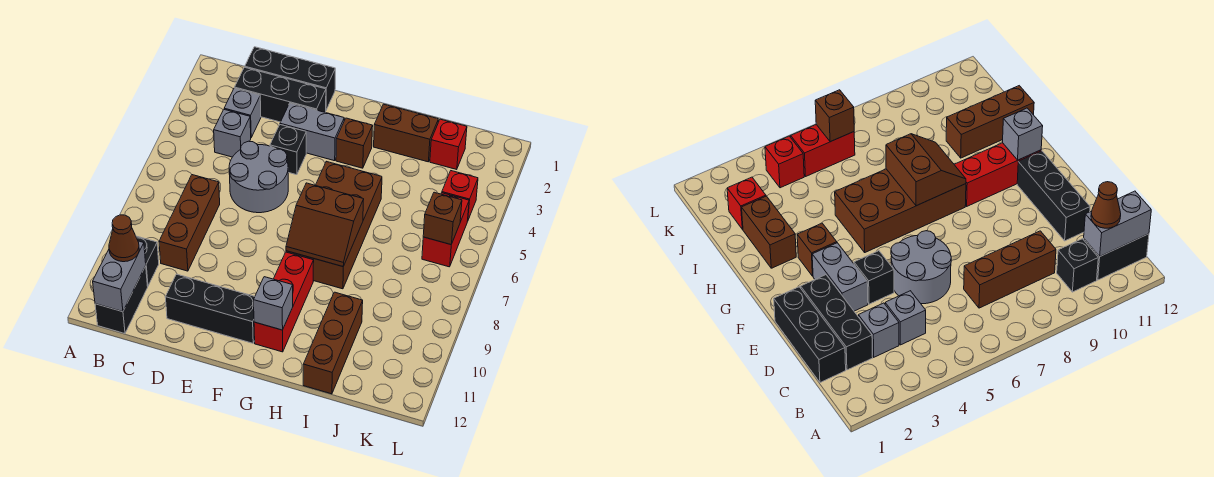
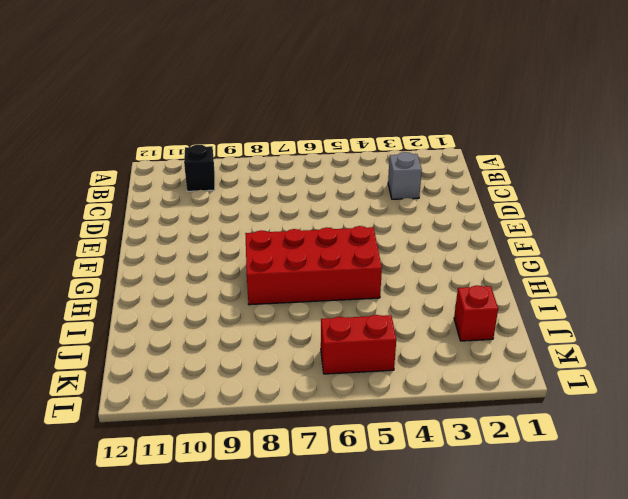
red brick G5:H8 level 1 -> brown brick G5:H8 level 1
none -> black brick B11:B12 level 1
none -> black brick C1:E1 level 1
none -> black brick C2:E2 level 1

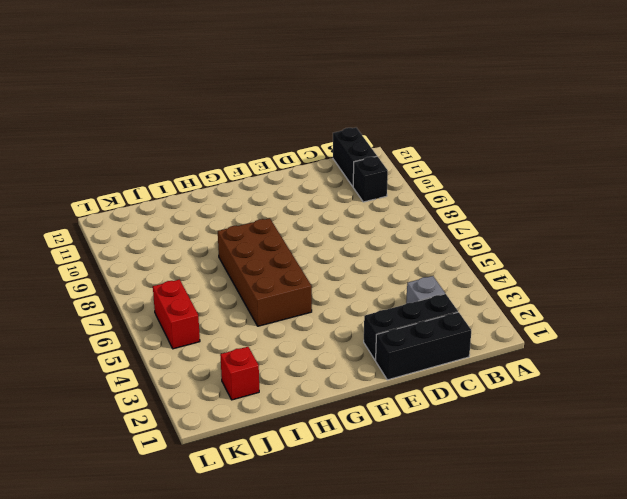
none -> grey brick C4 level 1
none -> brown brick C7:C9 level 1
none -> grey round brick D5:E6 level 1

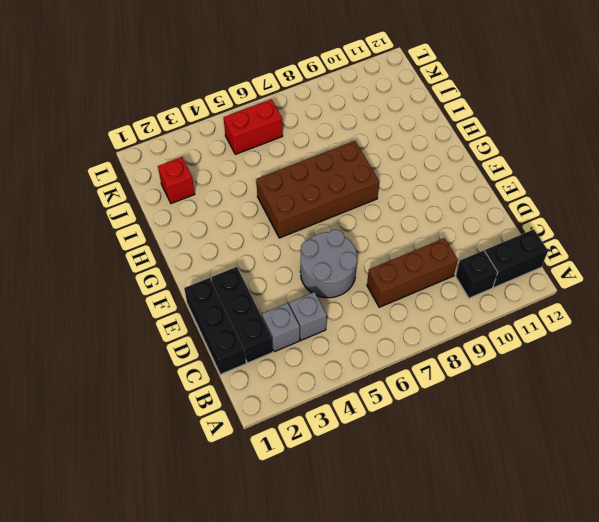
none -> black brick D11:F11 level 1
none -> grey brick E3:F3 level 1
none -> black brick E4 level 1

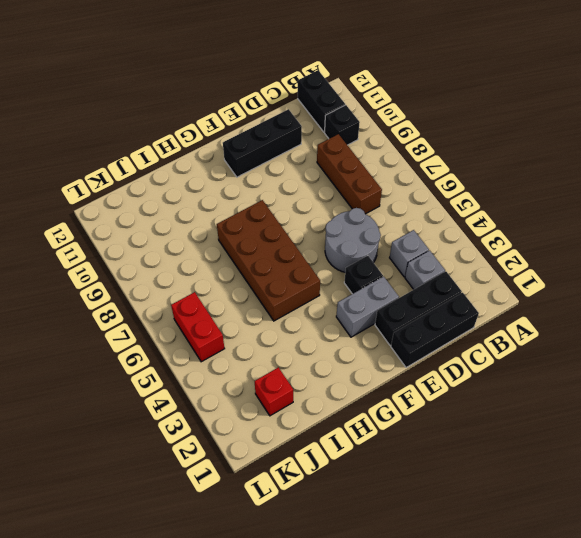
none -> brown brick G3 level 1
none -> red brick G9:G11 level 1
none -> brown brick H2:I2 level 1

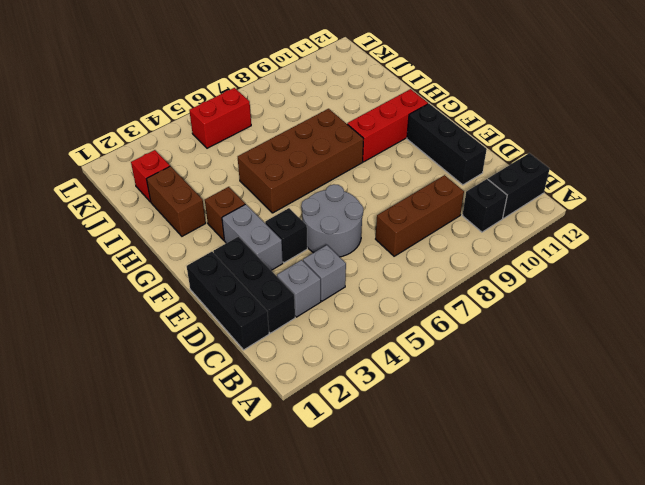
none -> brown brick I10:I12 level 1
none -> red brick K4 level 1
none -> grey brick B11:B12 level 2

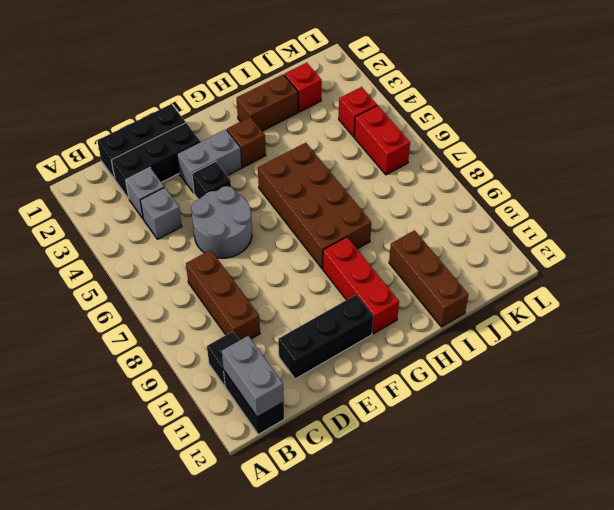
none -> brown slope G7:H8 level 2 top 7
none -> grey brick G11 level 2
none -> brown brick K6 level 2

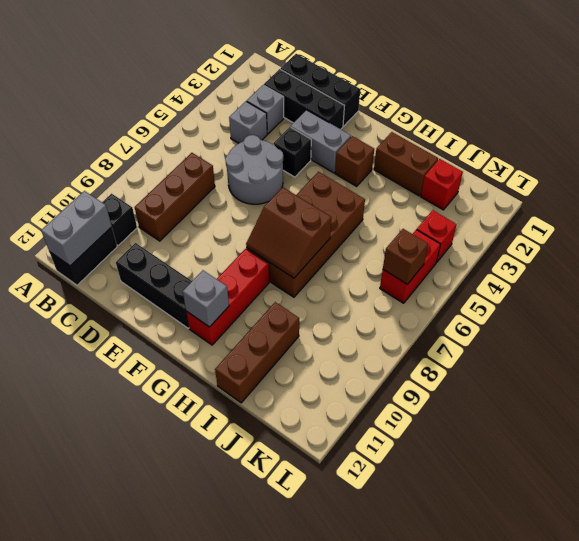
none -> brown cone B11 level 3

